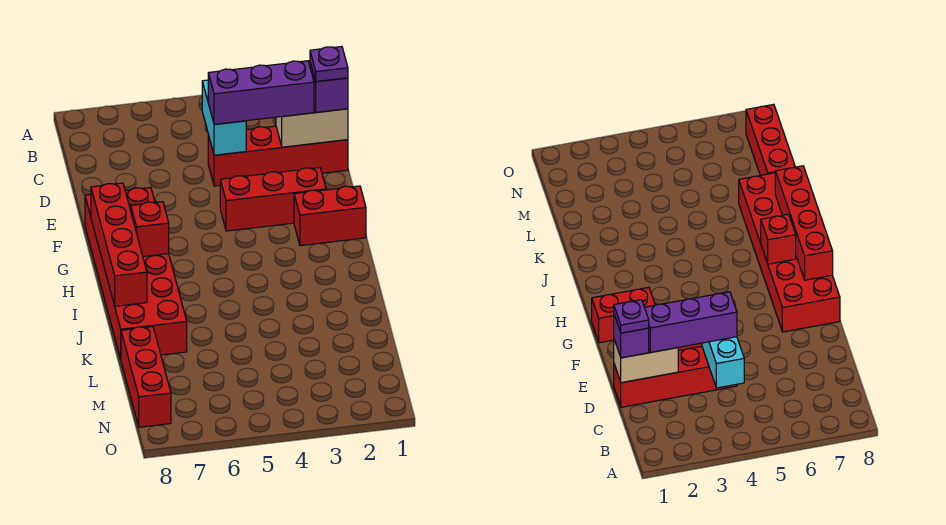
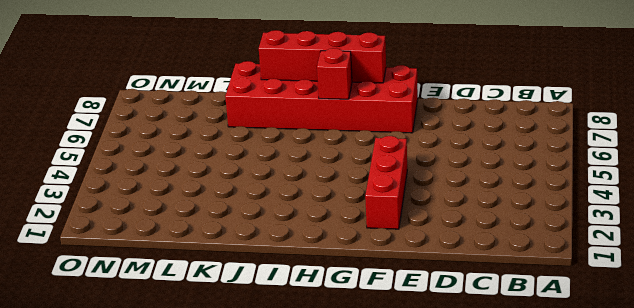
none -> red brick D1:D4 level 1
none -> red brick G1:G2 level 1
none -> red brick L8:N8 level 1

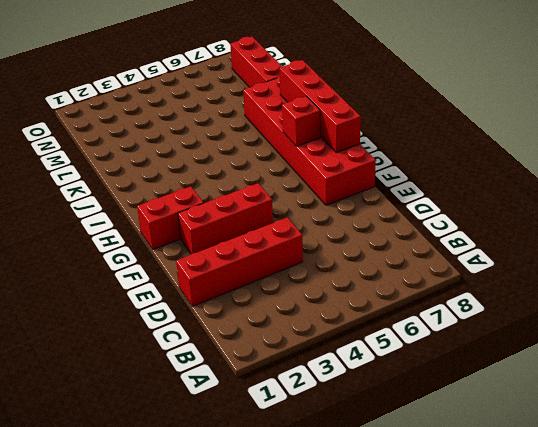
none -> cyan brick C4:D4 level 2
none -> tan brick D1:D2 level 2
none -> purple brick D1 level 3

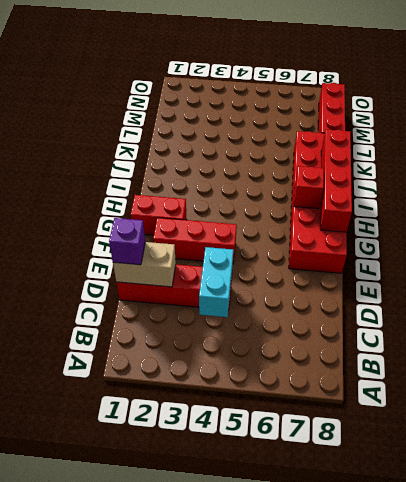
none -> purple brick D2:D4 level 3
none -> purple plate D1 level 4

